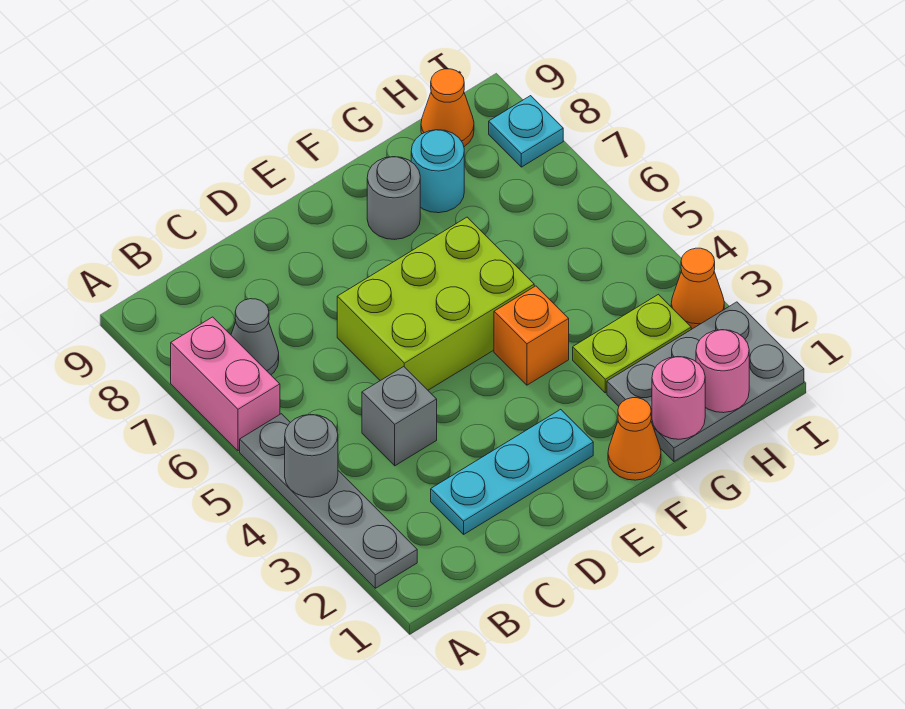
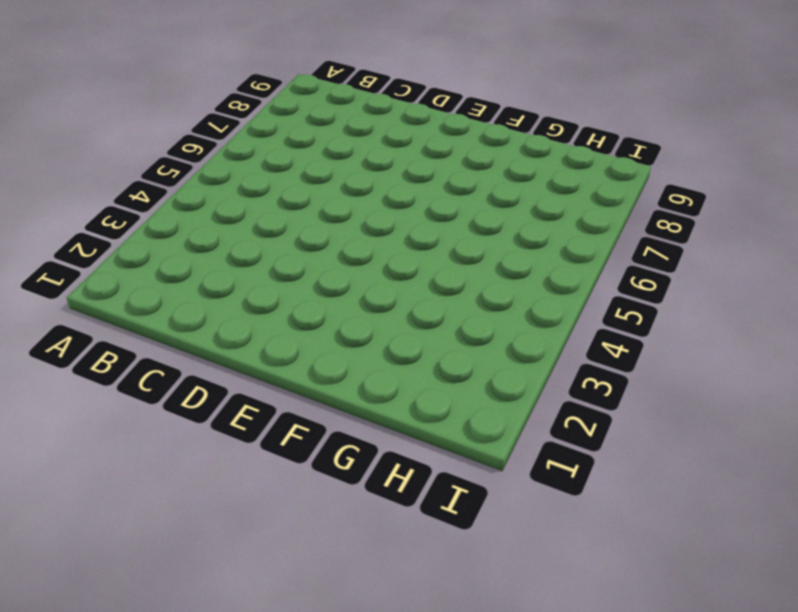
none -> grey plate A2:A5 level 1
none -> pink brick A6:A7 level 1
none -> grey cone B7 level 1

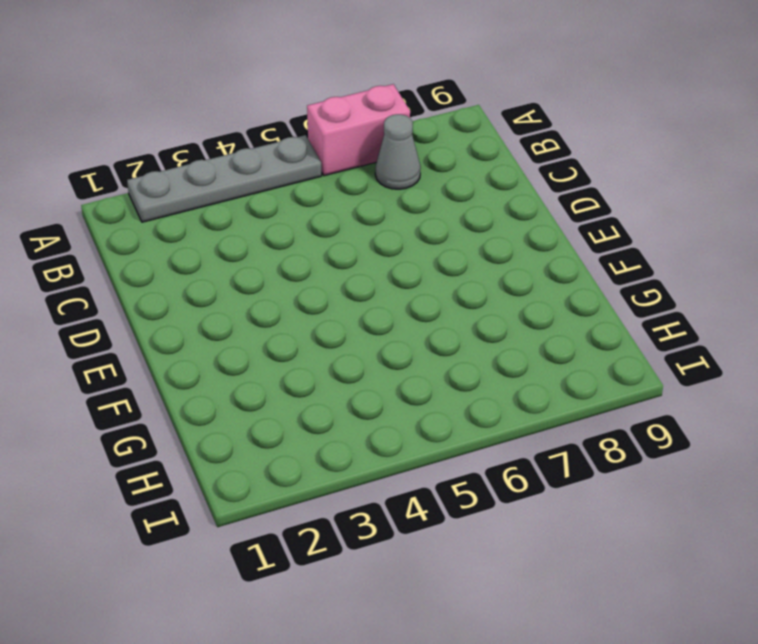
none -> cyan plate C2:E2 level 1
none -> grey brick C4 level 1
none -> lime brick D5:F6 level 1

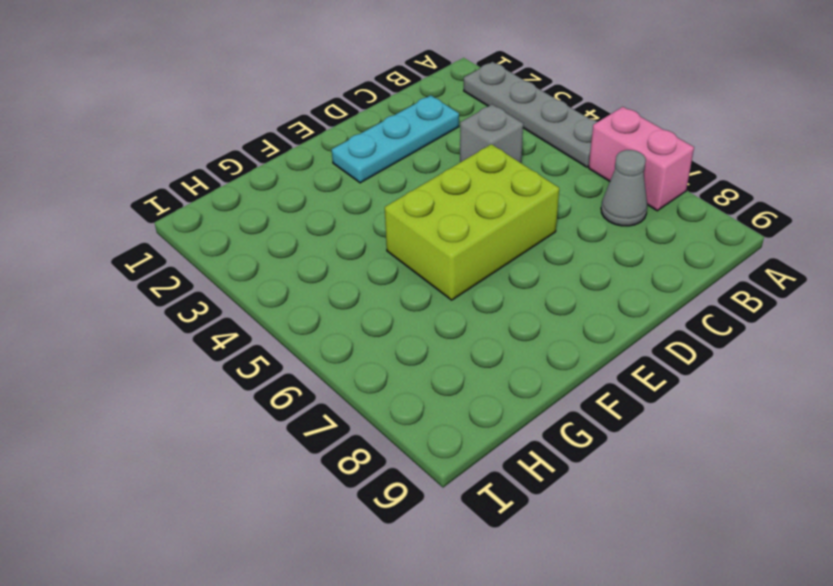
none -> orange cone F1 level 1
none -> orange brick F4 level 1
none -> grey round brick F8 level 1

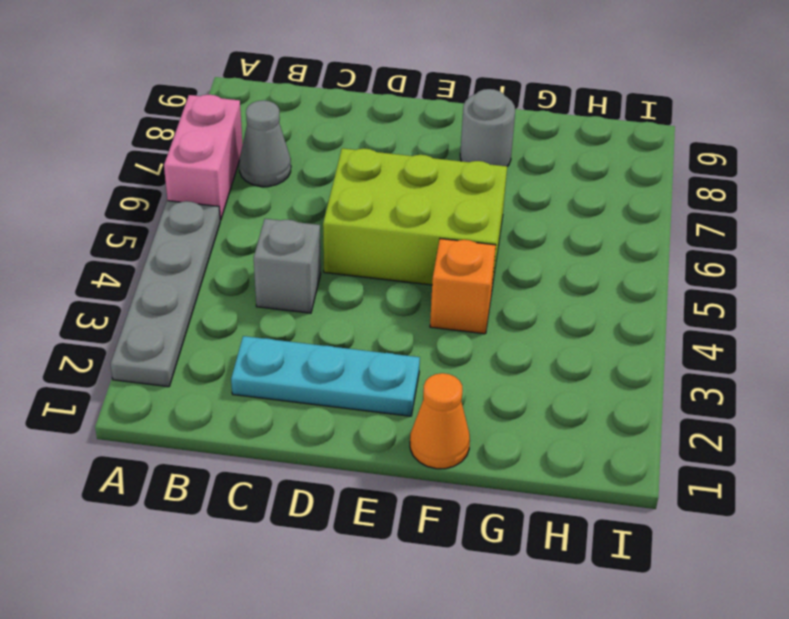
none -> grey plate G1:I2 level 1
none -> lime plate G3:H3 level 1
none -> cyan round brick G8 level 1

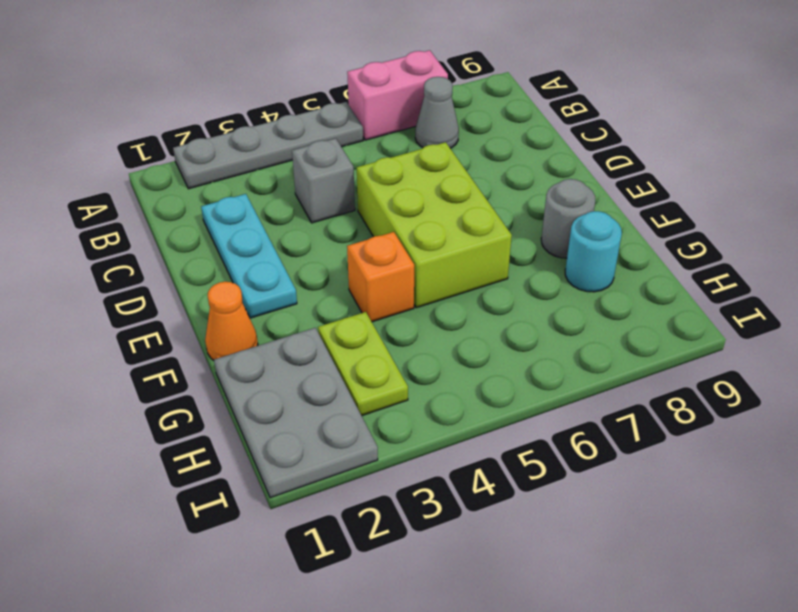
none -> orange cone H9 level 1
none -> orange cone I3 level 1
none -> cyan plate I8 level 1

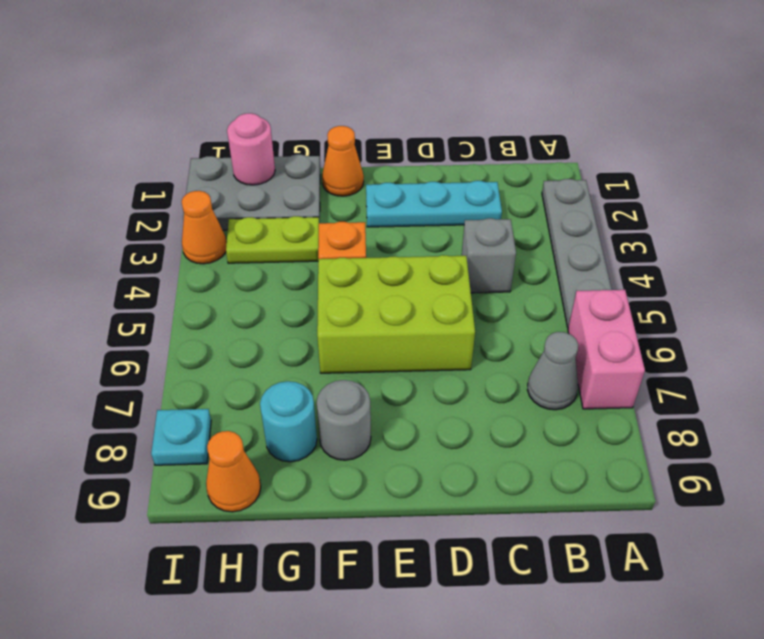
none -> grey round brick A4 level 2
none -> pink round brick G1 level 2

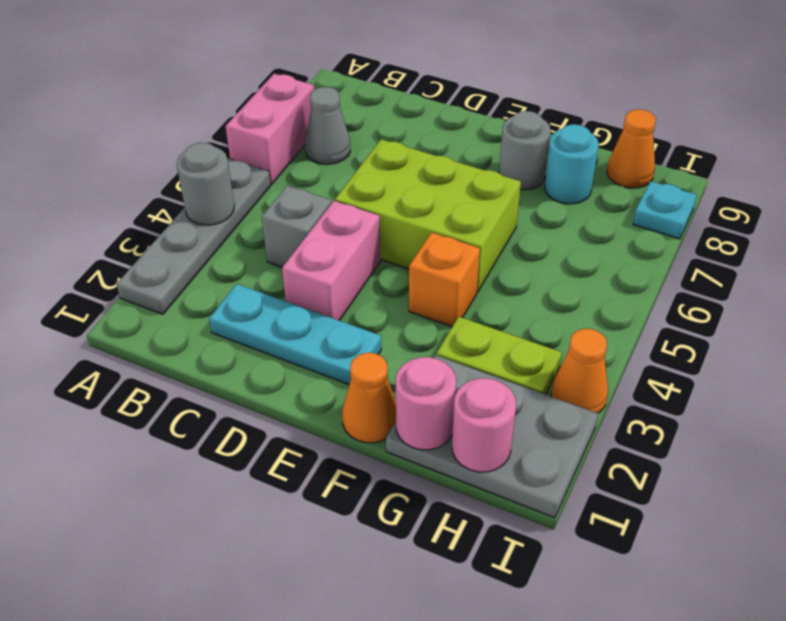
pink brick D3:D4 level 1 -> none

